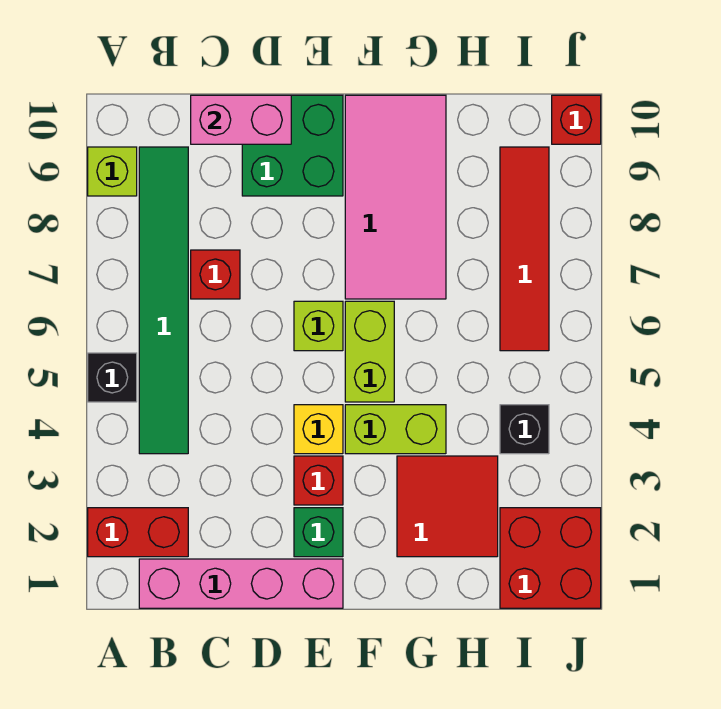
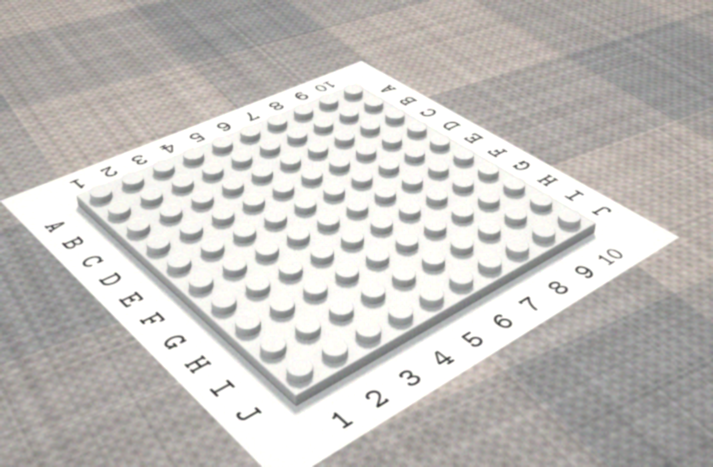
none -> red brick A2:B2 level 1
none -> black brick A5 level 1
none -> lime brick A9 level 1

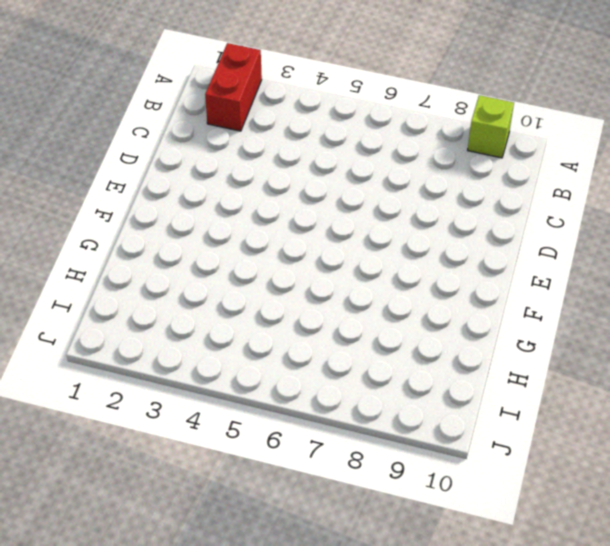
none -> black brick A5 level 1
none -> pink brick B1:E1 level 1
none -> green tile B4:B9 level 1

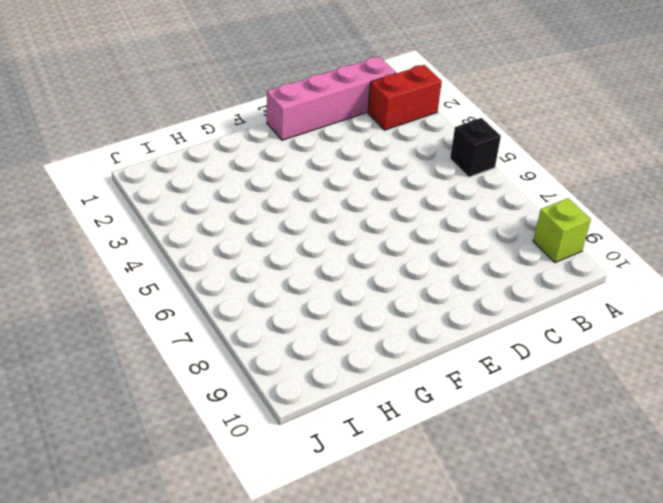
none -> green tile B4:B9 level 1
none -> red brick C7 level 1
none -> green brick D9:E10 level 1

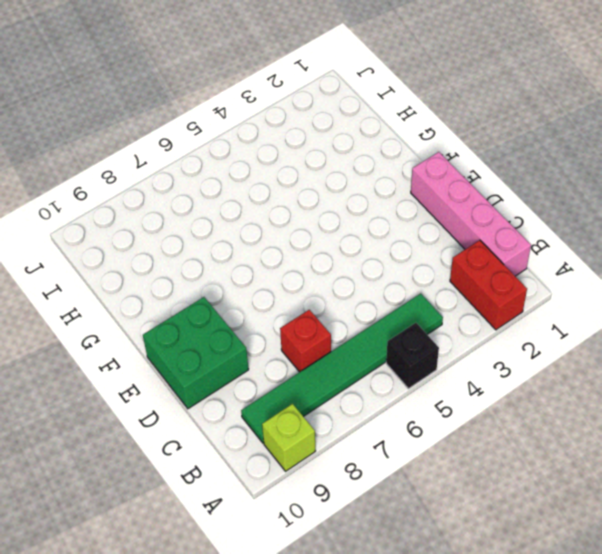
none -> green brick E2 level 1
none -> red brick E3 level 1
none -> yellow brick E4 level 1

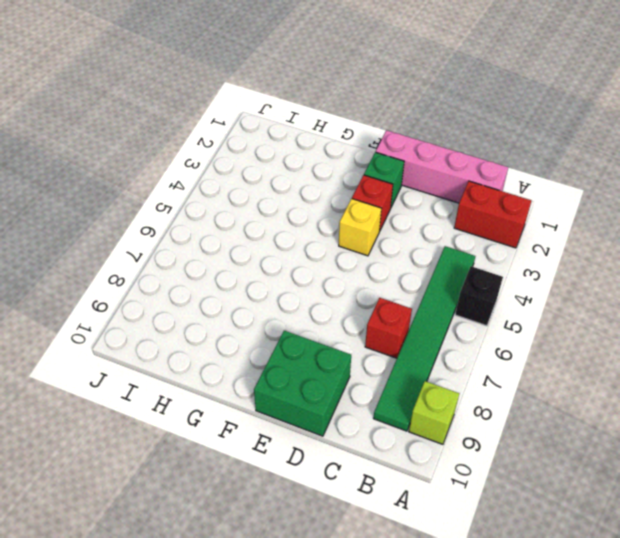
none -> lime brick E6 level 1
none -> lime brick F4:G4 level 1
none -> lime brick F5:F6 level 1

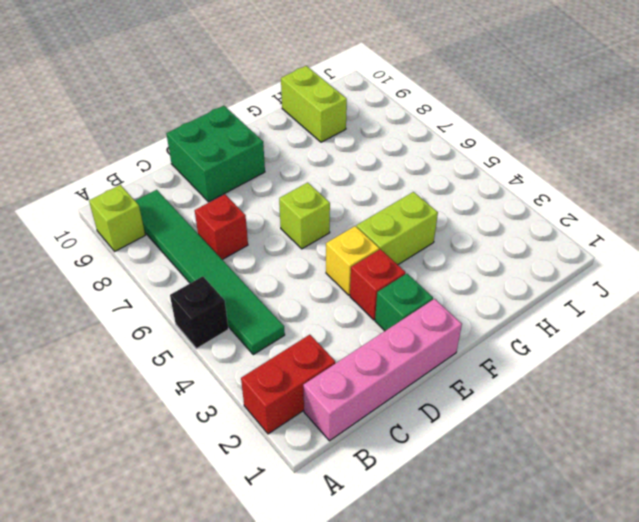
lime brick H9:H10 level 1 -> lime brick F5:F6 level 1
none -> pink tile F7:G10 level 1
none -> red tile G2:H3 level 1
none -> red brick I1:J2 level 1

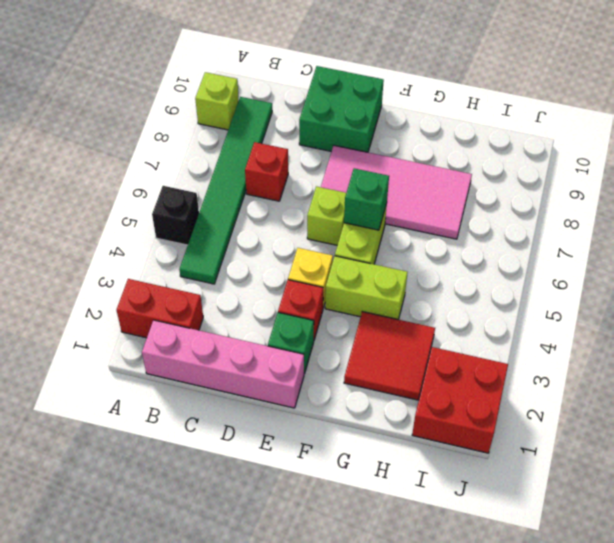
pink tile E7:H8 level 1 -> pink tile F7:G10 level 1
green brick F6 level 2 -> none
none -> black brick I4 level 1
none -> red tile I6:I9 level 1
none -> red brick J10 level 1

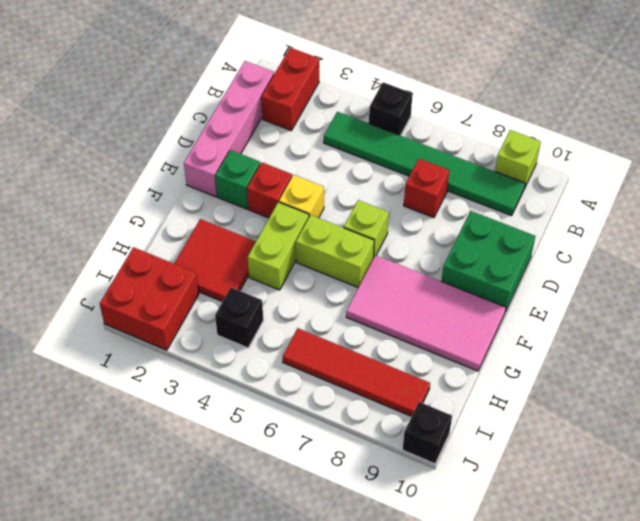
black brick J10 level 1 -> red brick J10 level 1
none -> pink brick C10:D10 level 2

